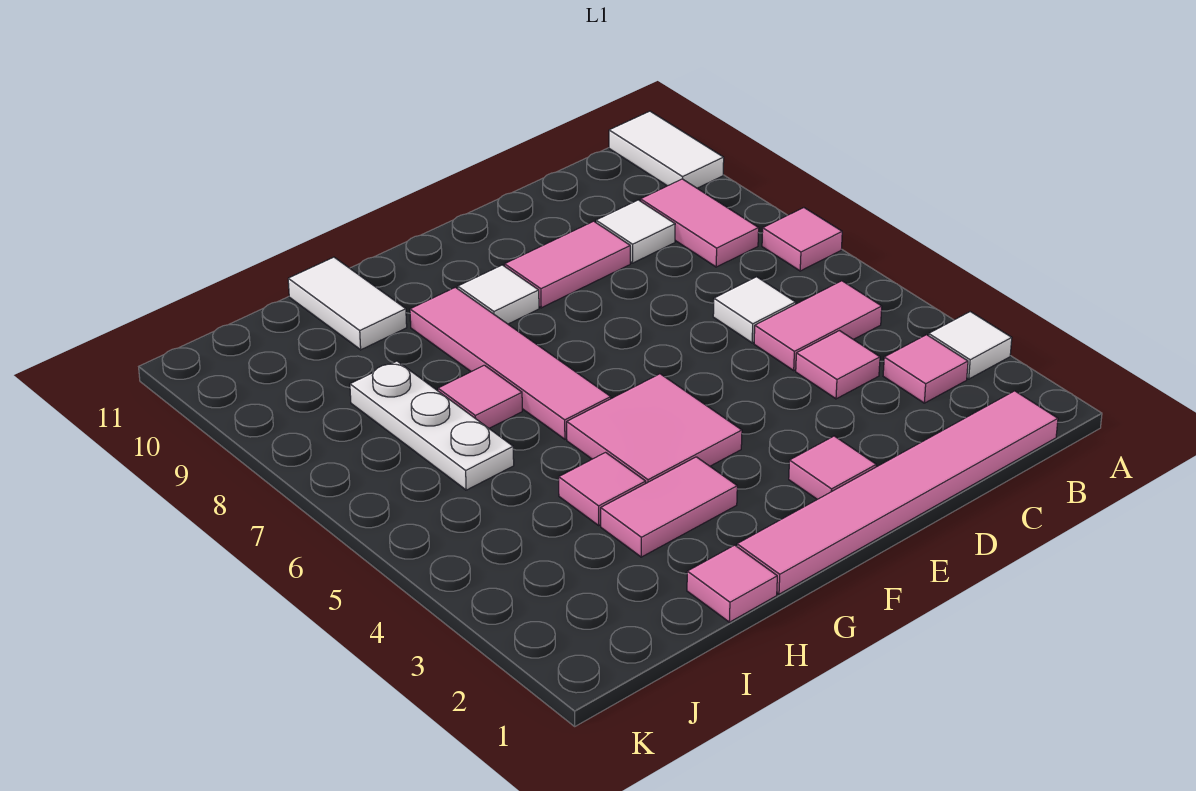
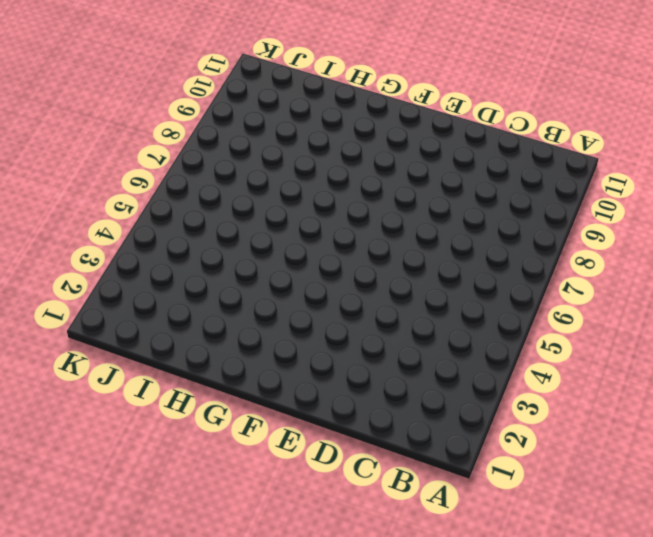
none -> white tile A3 level 1
none -> pink tile A7 level 1
none -> white tile A10:A11 level 1

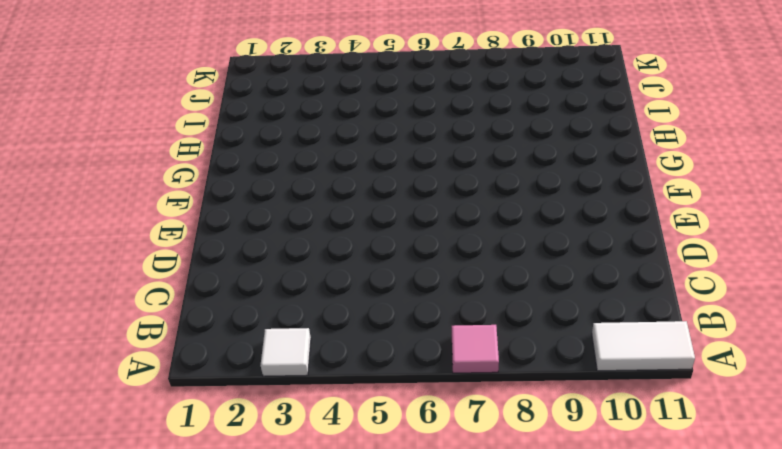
none -> pink tile B1:G1 level 1
none -> pink tile B3 level 1
none -> pink tile B5:C5 level 1

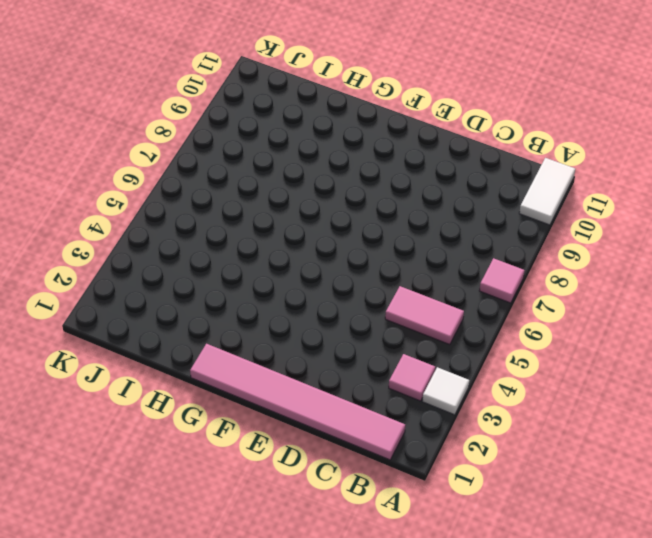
none -> pink tile B8:B9 level 1
none -> pink tile C4 level 1
none -> white tile C6 level 1

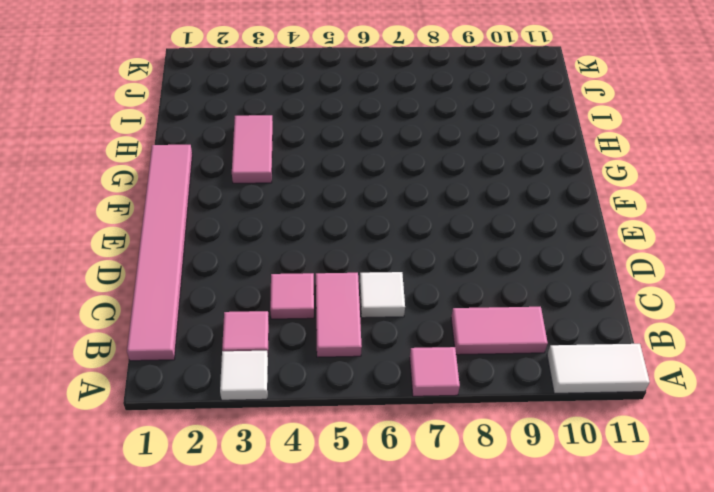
none -> white tile C9 level 1
none -> pink tile D9:E9 level 1
none -> pink tile E2 level 1

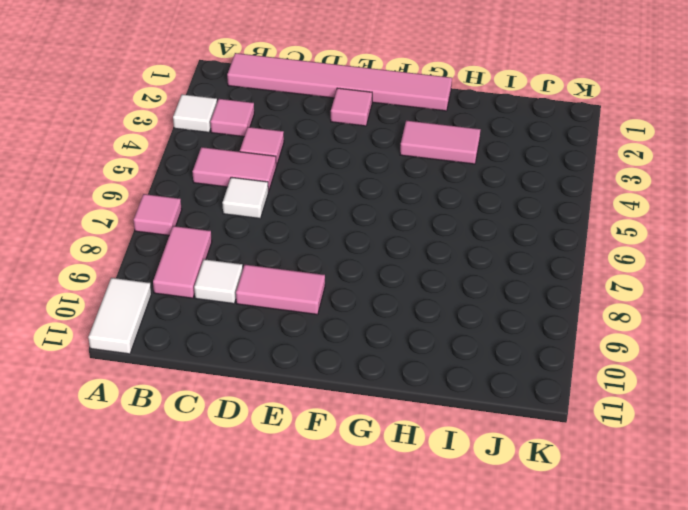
none -> pink tile F4:G5 level 1
none -> white tile F9 level 1
none -> pink tile G6:G9 level 1

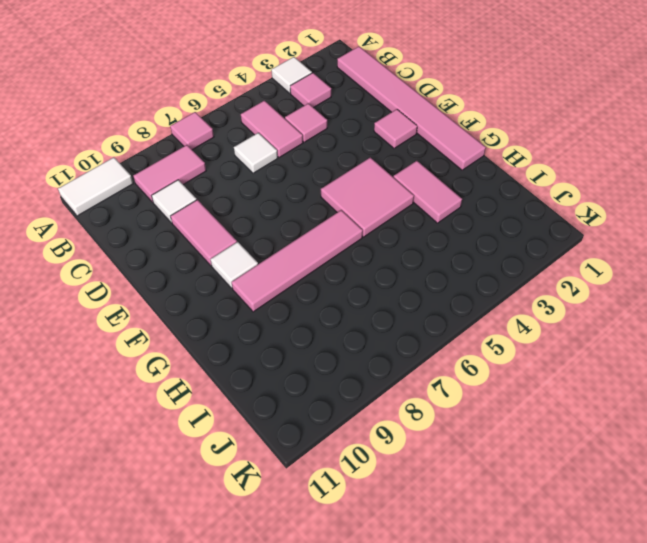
none -> pink tile H1 level 1
none -> pink tile H4 level 1
none -> pink tile H7 level 1

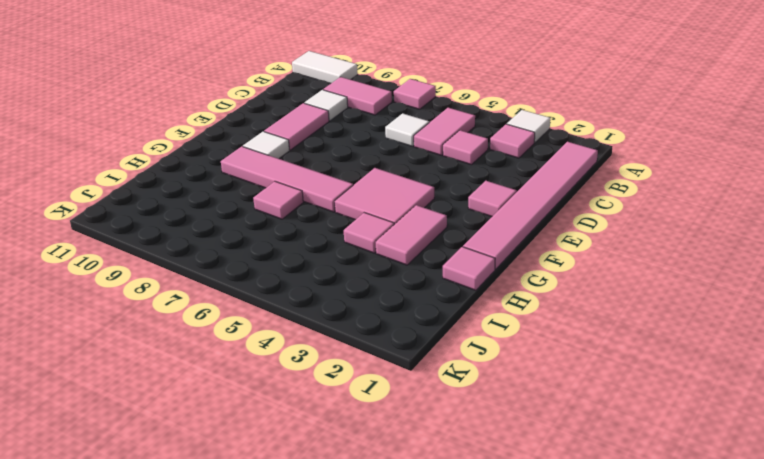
none -> white tile H10:H11 level 1
none -> white plate I6:I8 level 1

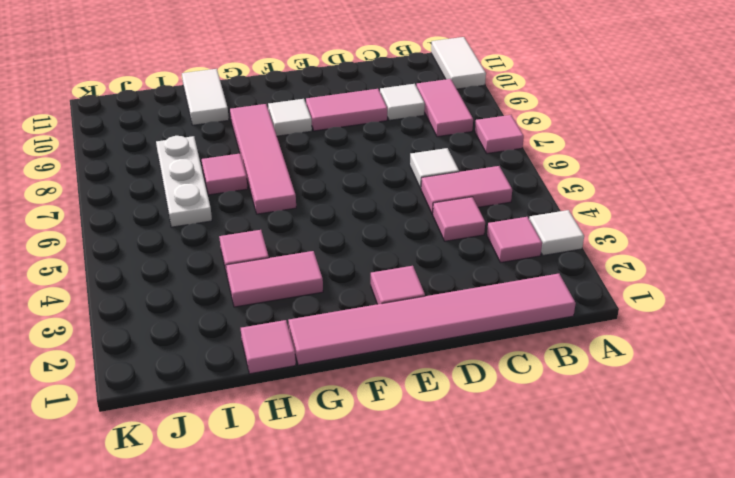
none -> pink tile F4:G5 level 1

